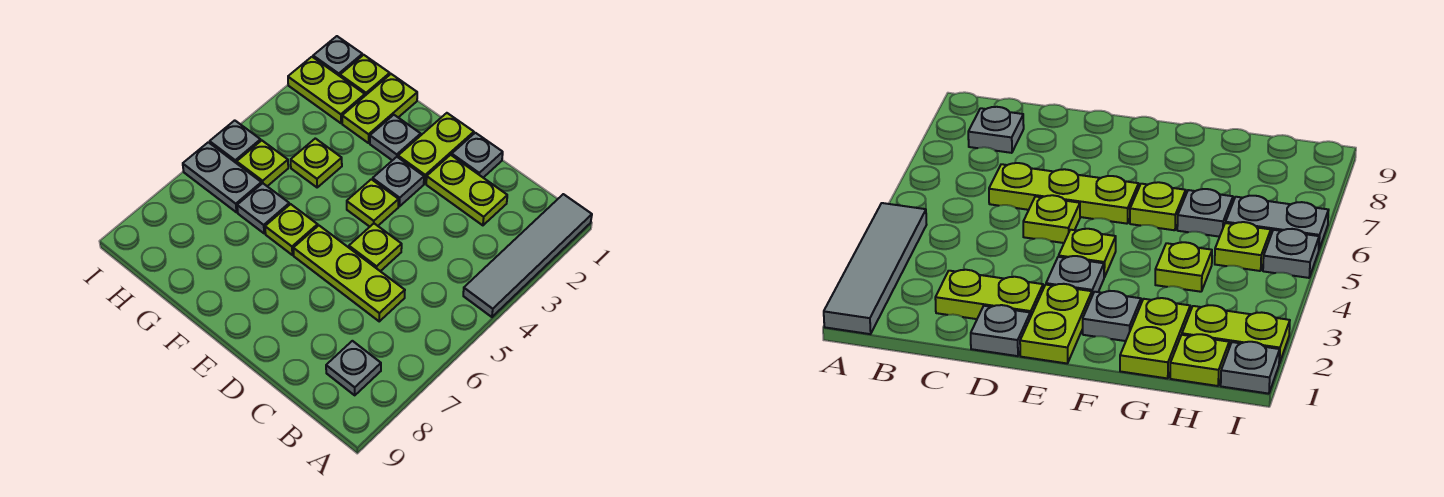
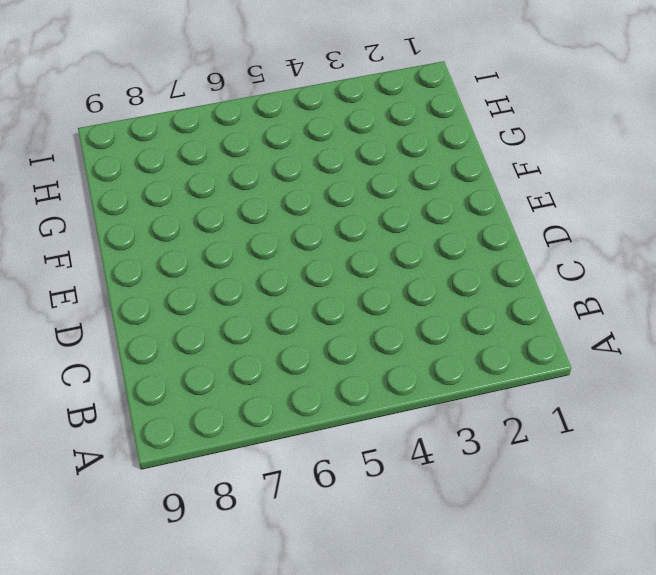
none -> grey tile A1:A4 level 1
none -> grey plate B8 level 1
none -> lime plate C2:D2 level 1

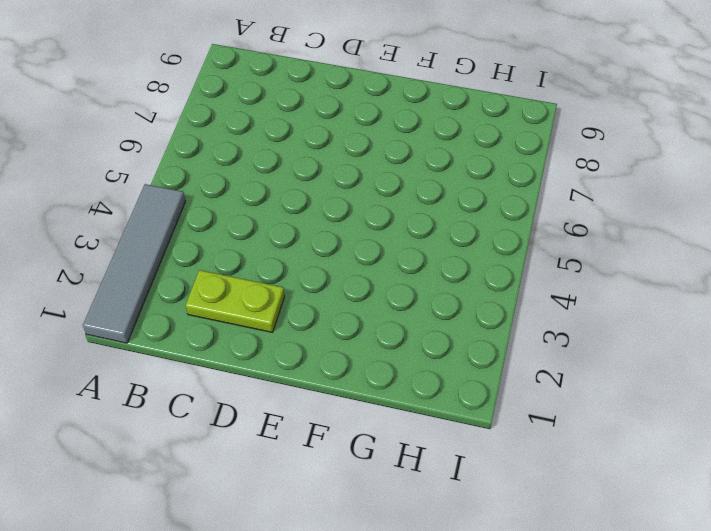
none -> grey plate B8 level 1
none -> lime plate C6:E6 level 1
none -> grey plate D1 level 1

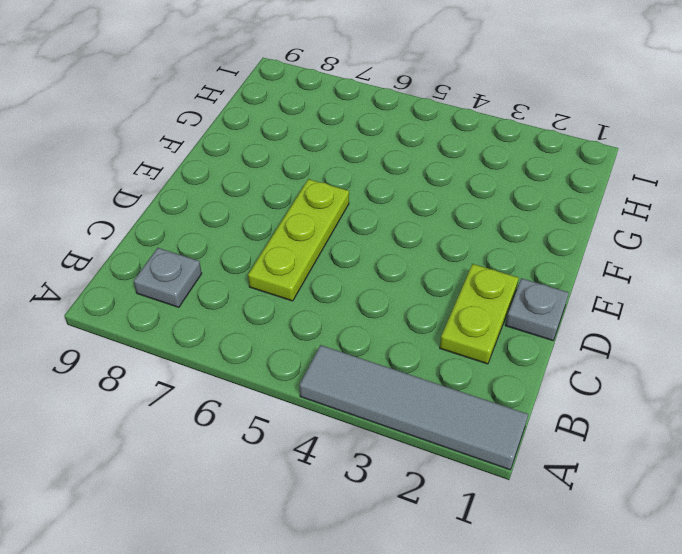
none -> lime plate D5 level 1
none -> lime plate E1:E2 level 1
none -> grey plate E3 level 1

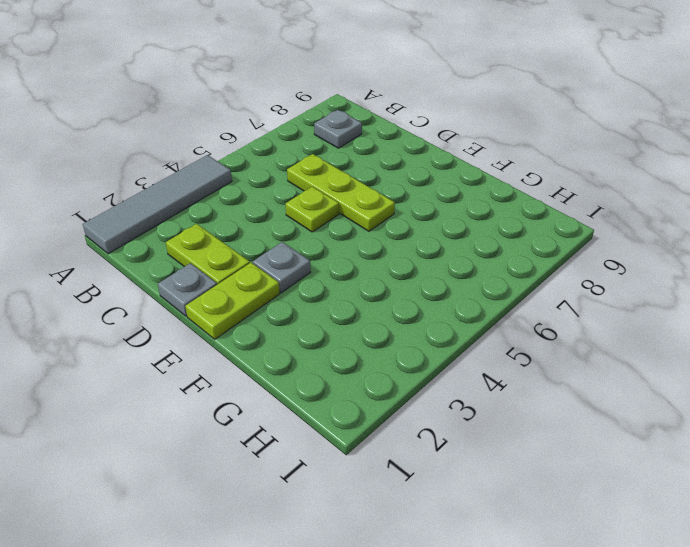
none -> lime plate E4 level 1
none -> grey plate F2 level 1
none -> lime plate F6 level 1

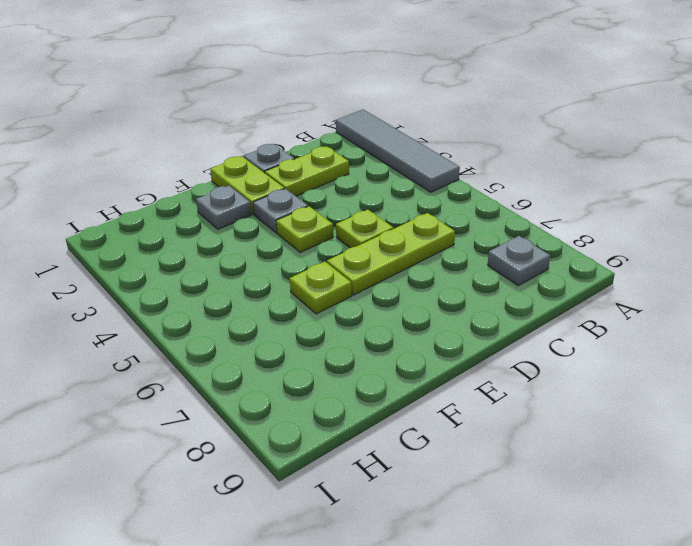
none -> lime plate G1:G2 level 1
none -> lime plate G4 level 1
none -> grey plate G6 level 1

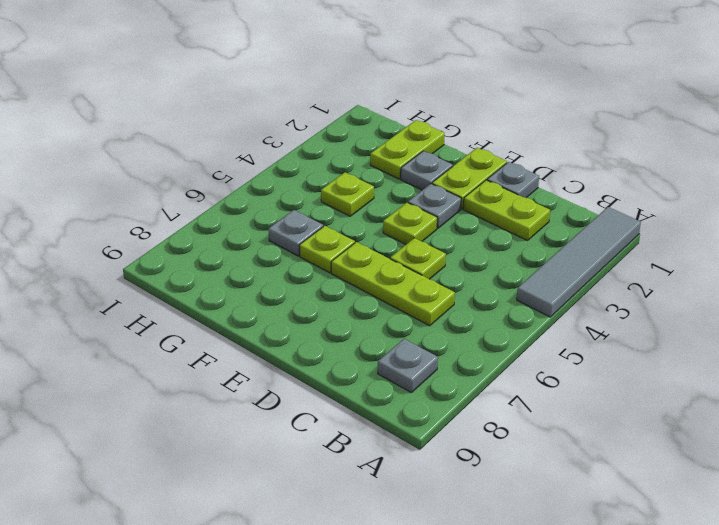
none -> lime plate H1 level 1
none -> lime plate H2:I2 level 1
none -> lime plate H5 level 1

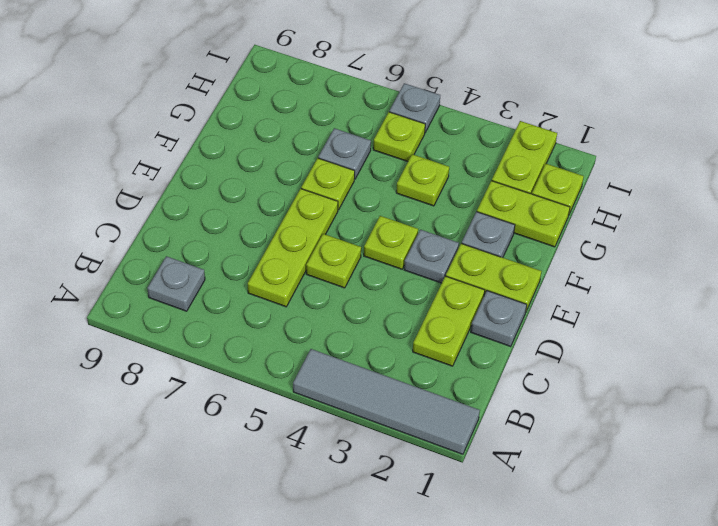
none -> grey plate H6:I6 level 1
none -> grey plate I1 level 1

